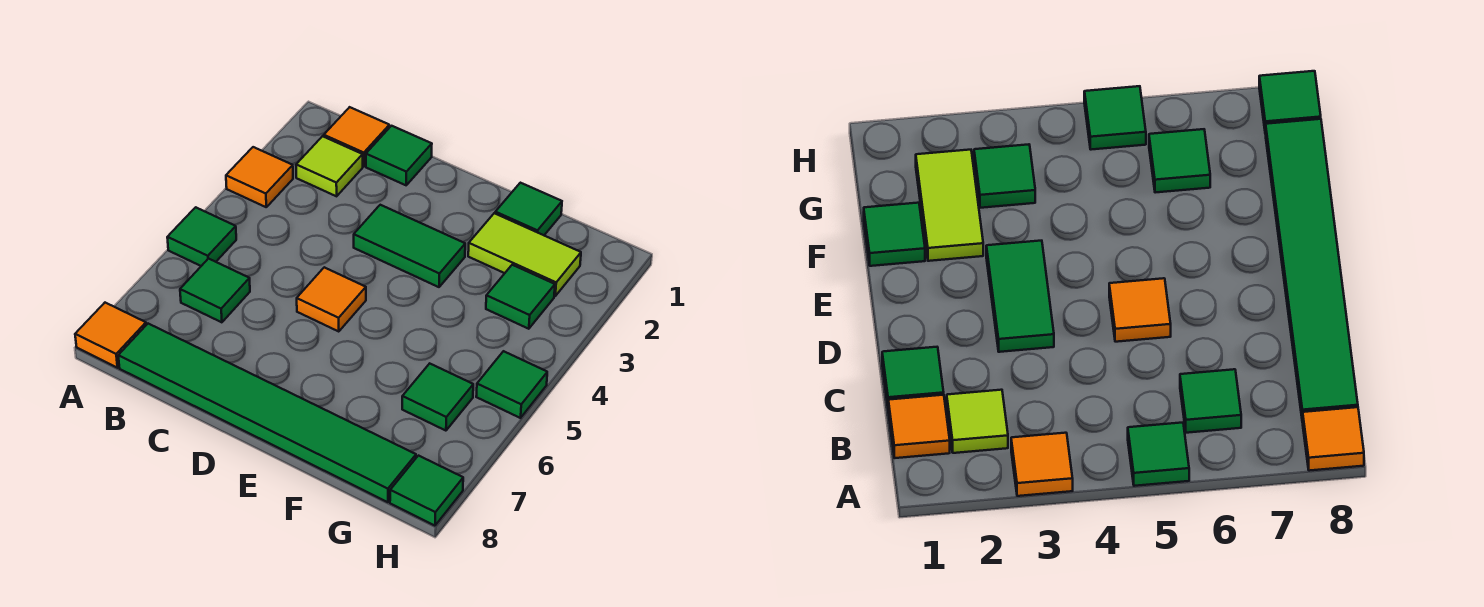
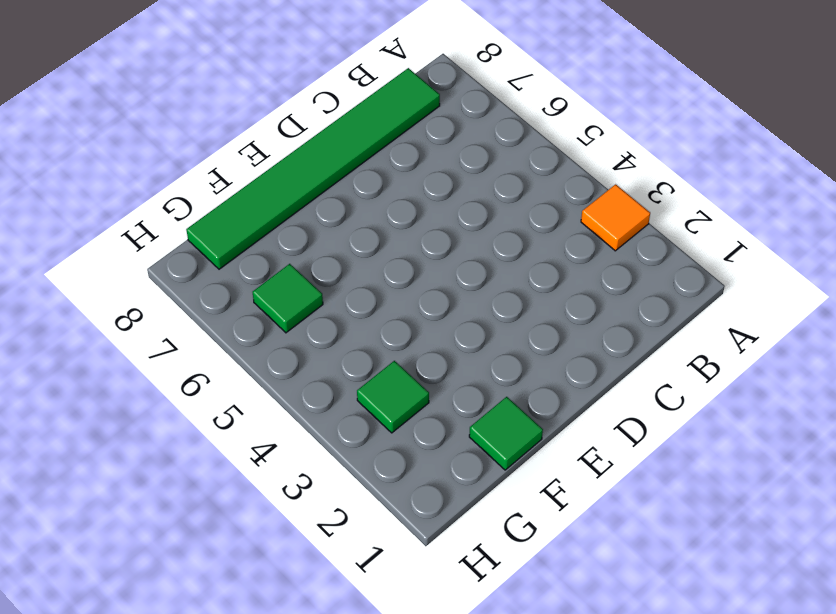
none -> green tile A5 level 1
none -> orange tile A8 level 1
none -> orange tile B1 level 1

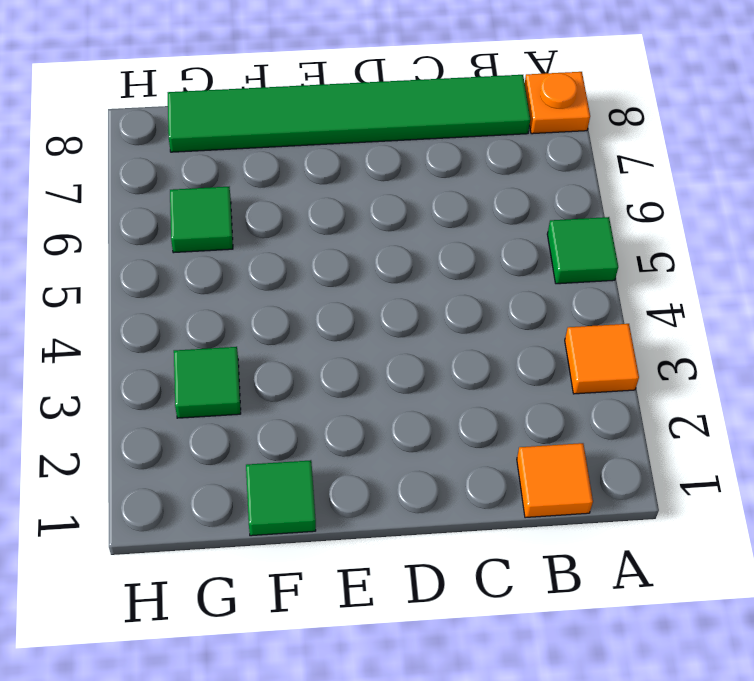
orange plate A8 level 1 -> orange tile A8 level 1
none -> lime tile B2 level 1
none -> green tile B6 level 1
none -> green tile C1 level 1

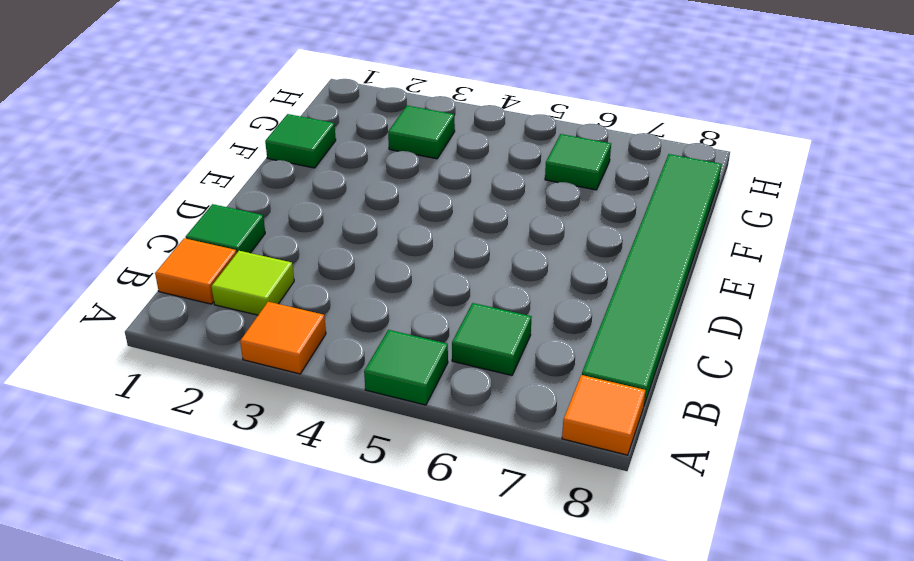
none -> green tile D3:E3 level 1
none -> orange tile D5 level 1
none -> lime tile F2:G2 level 1

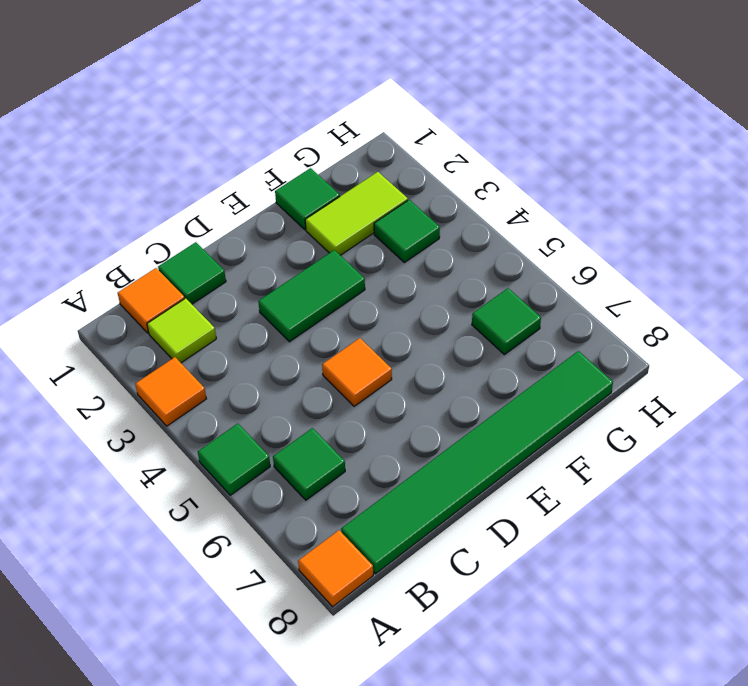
none -> green tile H5 level 1
none -> green tile H8 level 1

